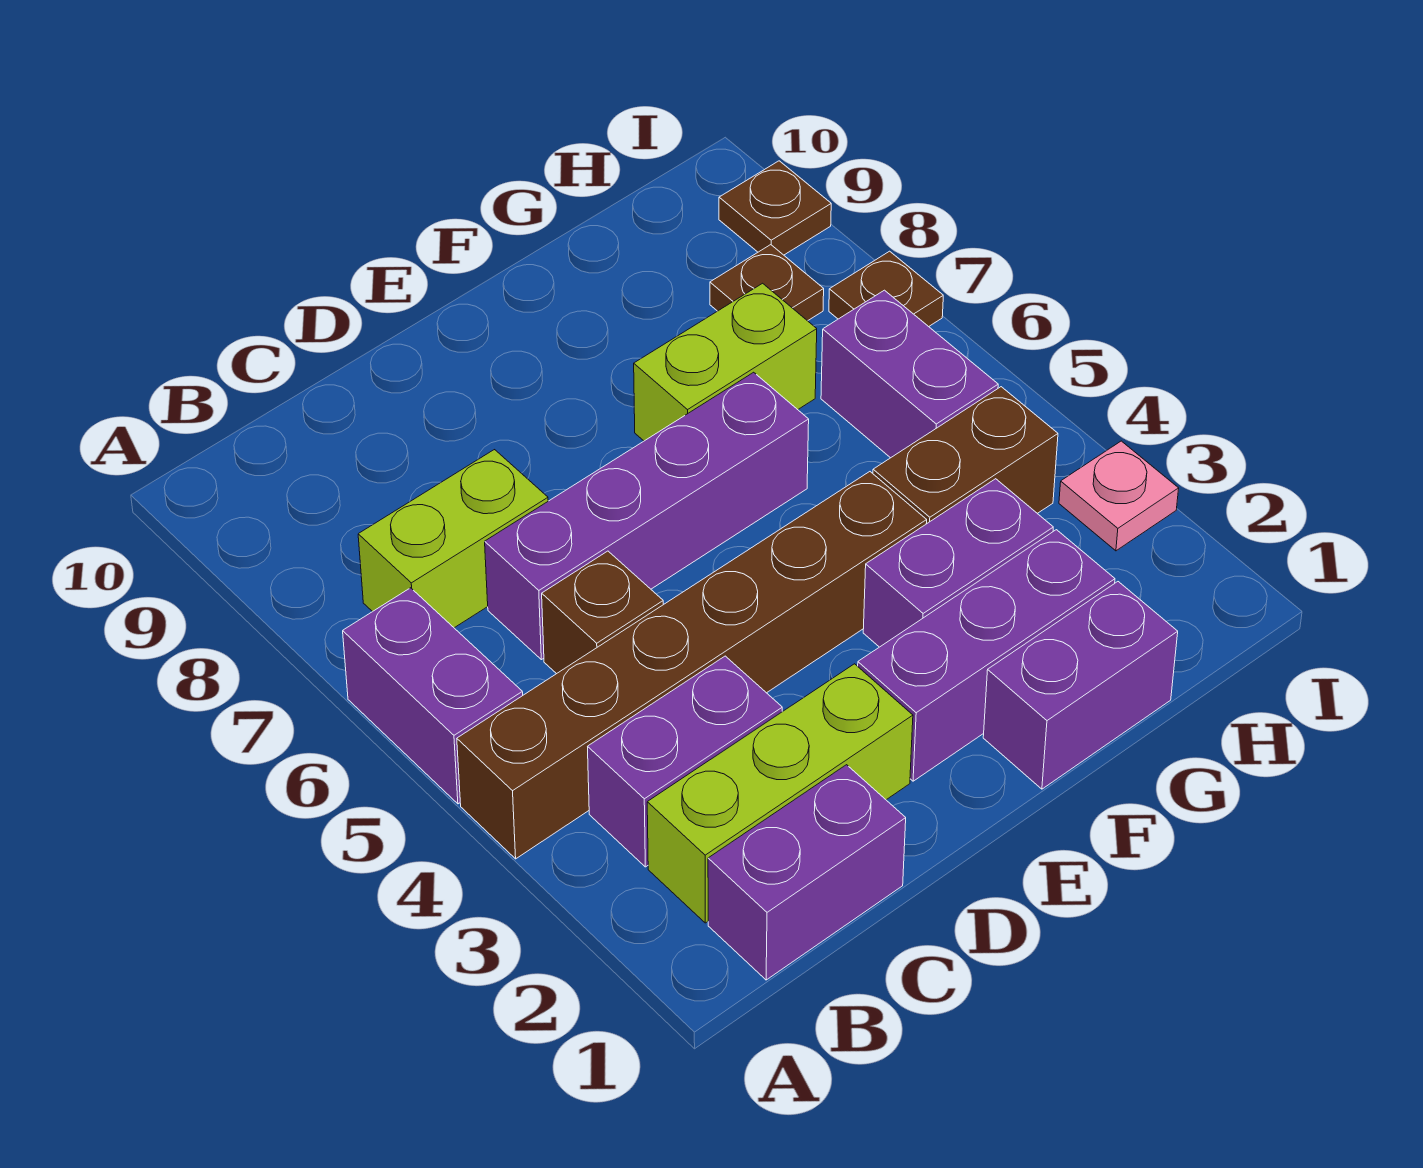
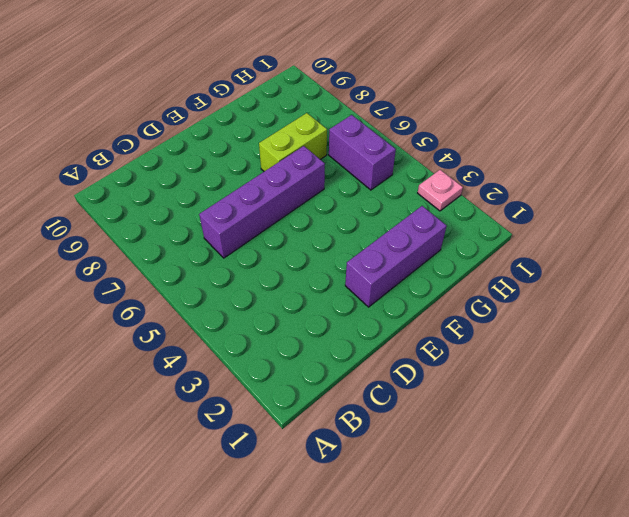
none -> brown brick A4:F4 level 1
none -> purple brick A5:A6 level 1
none -> purple brick B1:C1 level 1

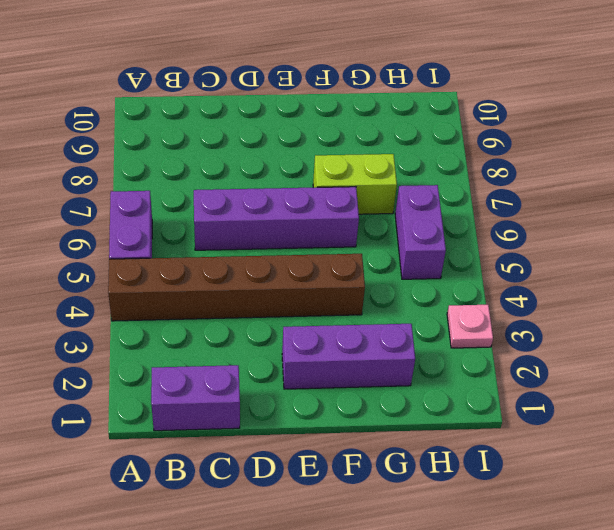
none -> lime brick B2:D2 level 1
none -> purple brick B3:C3 level 1
none -> lime brick B7:C7 level 1

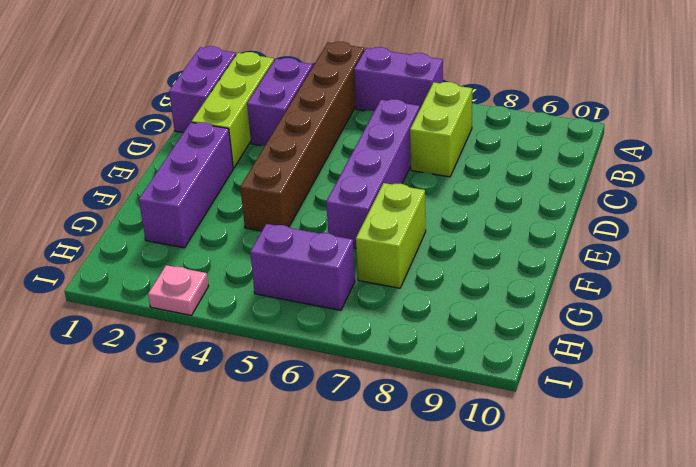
none -> brown brick C5 level 1
none -> purple brick F1:G1 level 1
none -> purple brick F3:G3 level 1

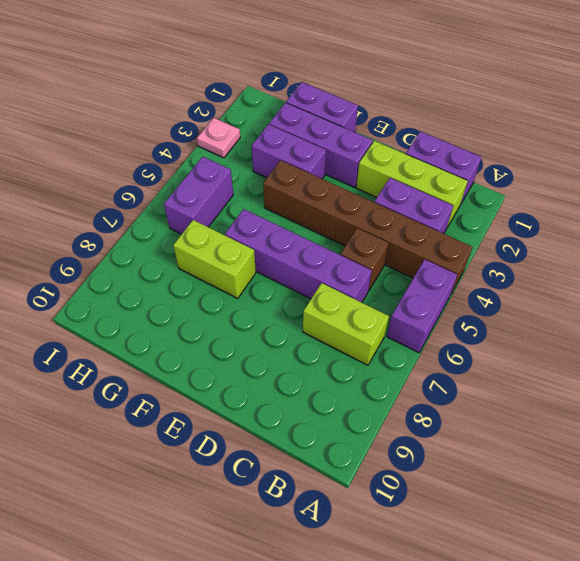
none -> brown brick G4:H4 level 1
none -> brown plate H8 level 1
none -> brown plate I7 level 1

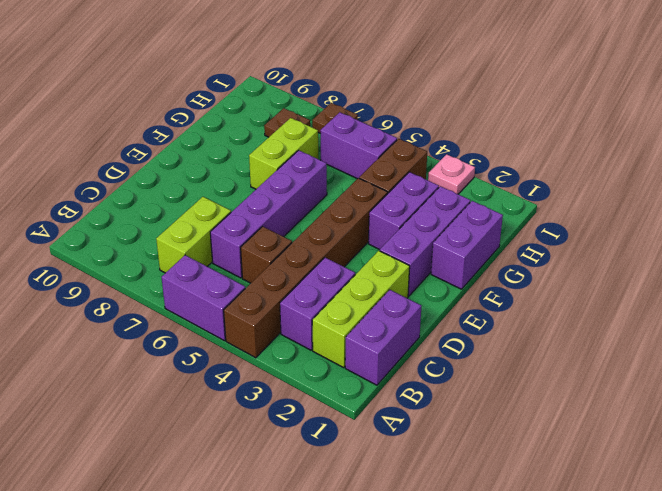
none -> brown plate I9 level 1

